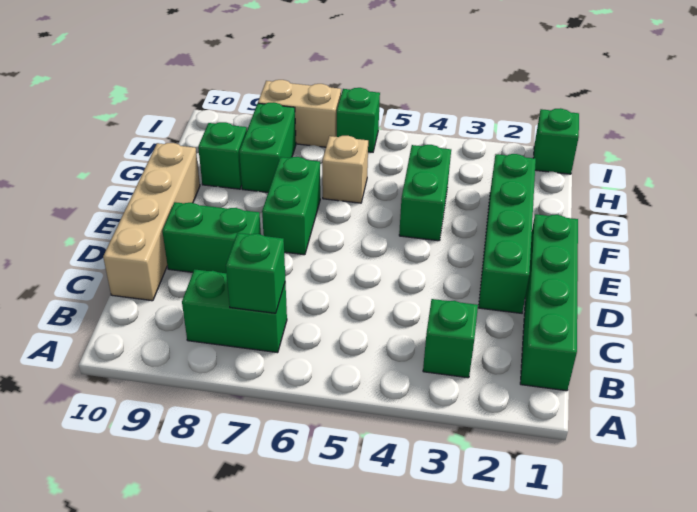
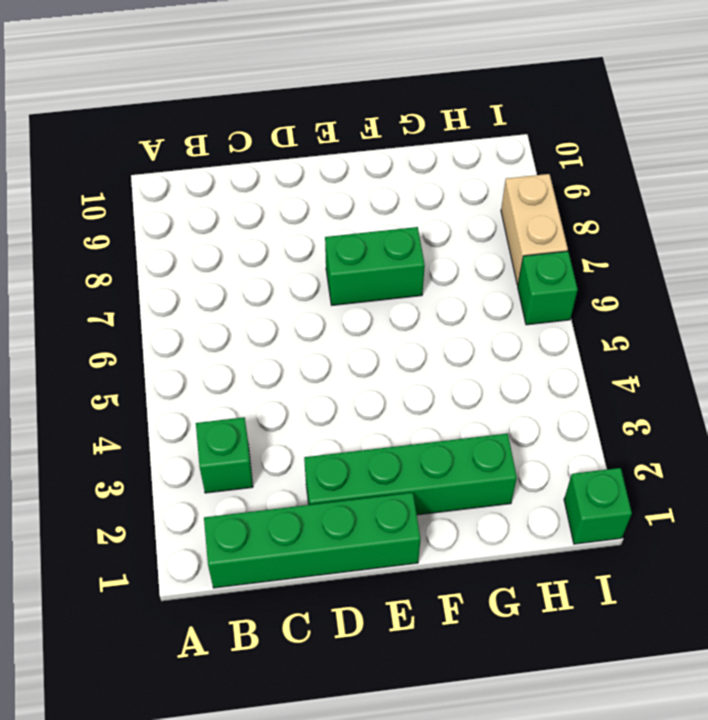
none -> green brick B7:B8 level 1
none -> tan brick C10:F10 level 1
none -> green brick D8:D9 level 1

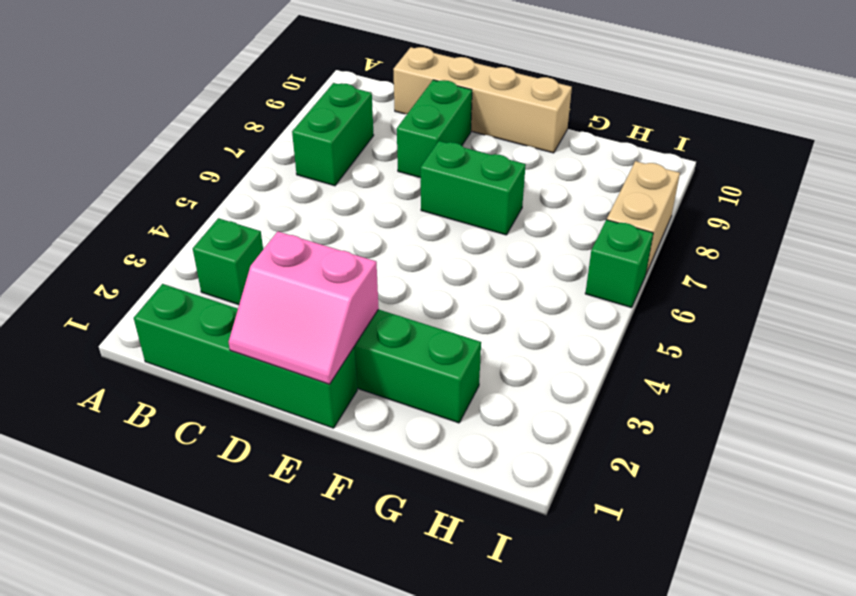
pink slope D1:E2 level 2 top 2 -> none
none -> green brick F4:G4 level 1
none -> tan brick G6 level 1
none -> green brick G8:H8 level 1

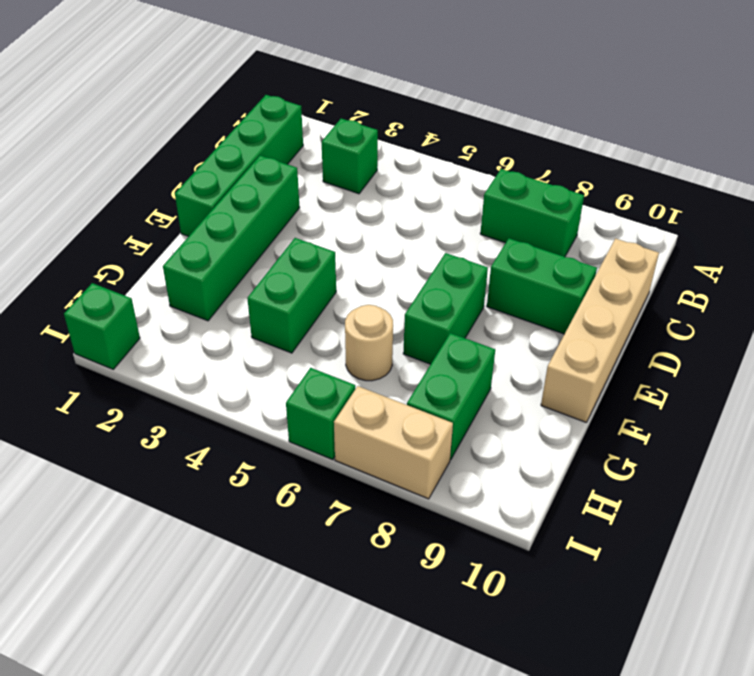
tan round brick G6 level 1 -> tan brick G6 level 1
none -> green brick G9 level 1
none -> green brick B7 level 2

